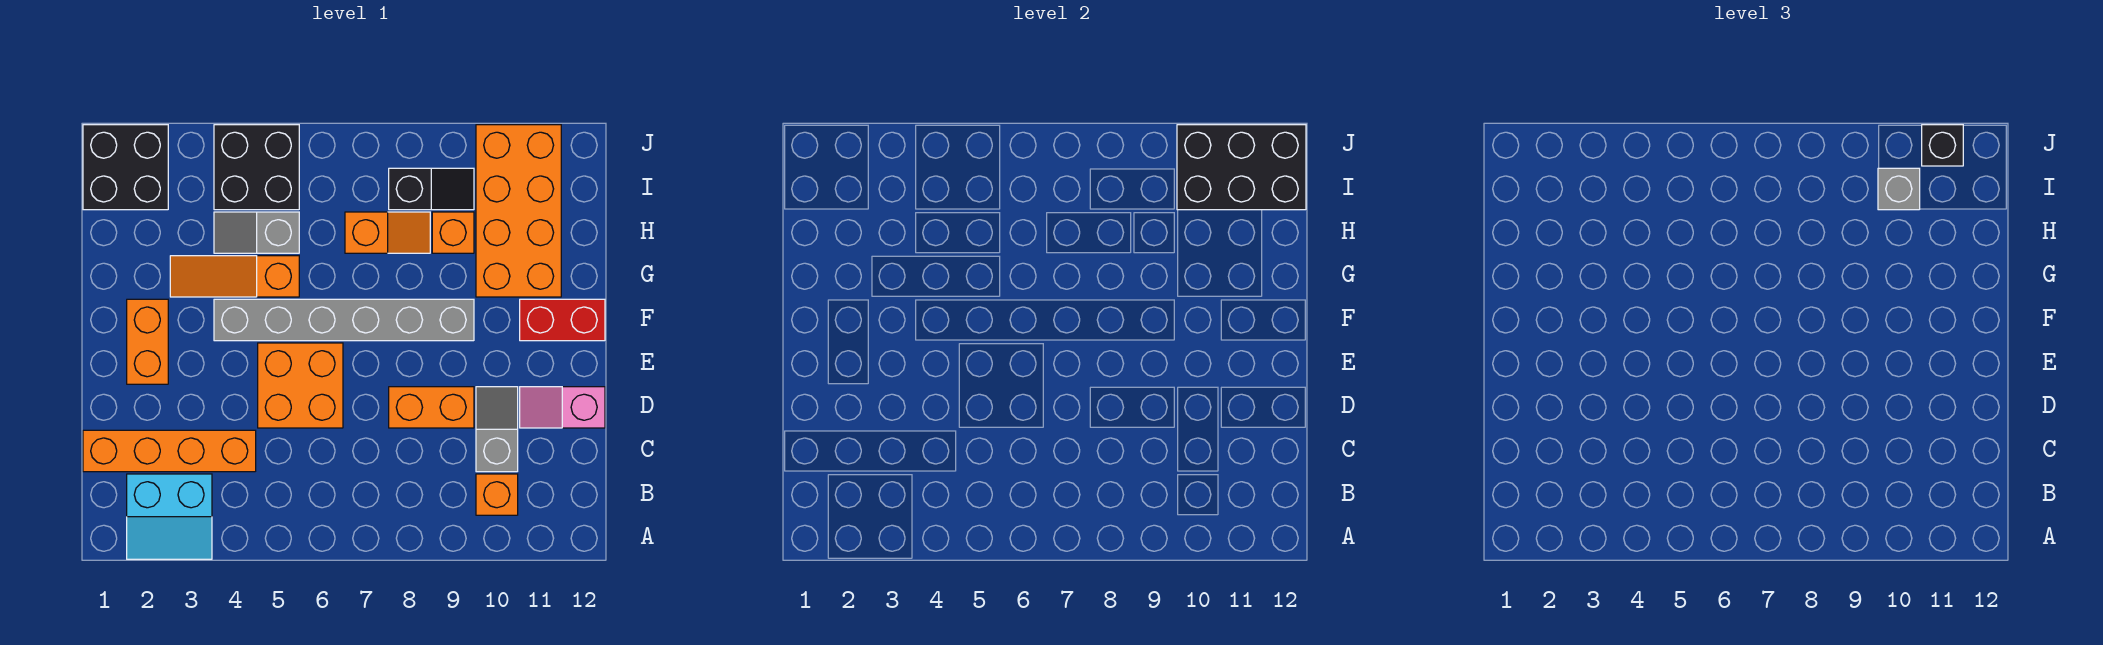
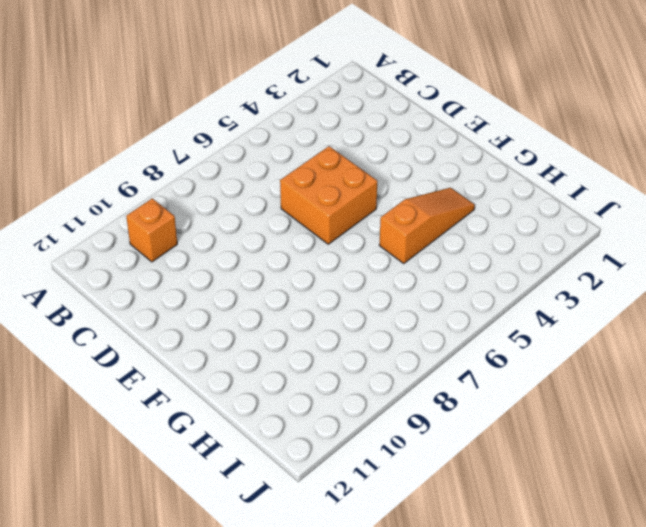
none -> cyan slope A2:B3 level 1 top B
none -> orange brick C1:C4 level 1
none -> grey slope C10:D10 level 1 top C

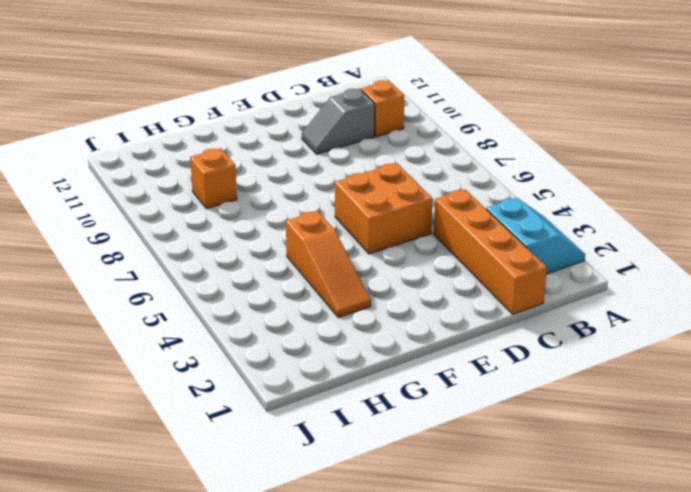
none -> orange brick D8:D9 level 1
none -> pink slope D11:D12 level 1 top 12
none -> orange brick E2:F2 level 1

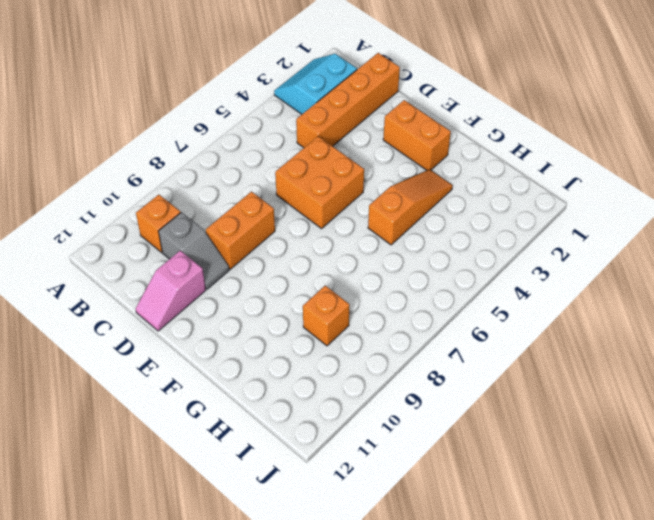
pink slope D11:D12 level 1 top 11 -> pink slope D11:D12 level 1 top 12
none -> grey brick F4:F9 level 1
none -> red brick F11:F12 level 1
none -> orange brick G10:J11 level 1

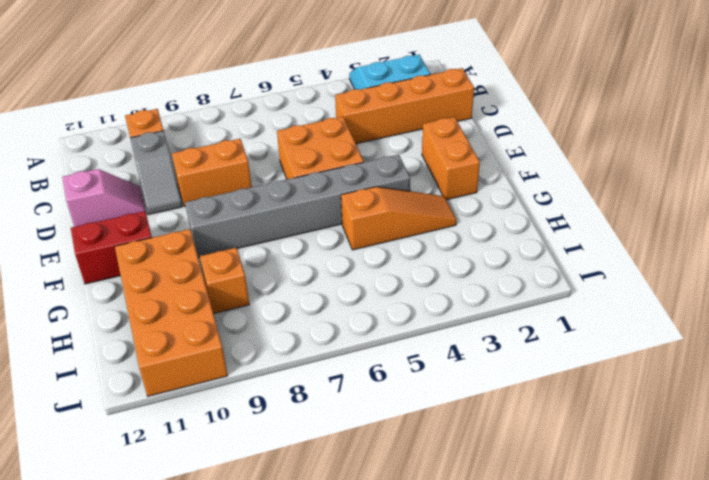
none -> grey slope H4:H5 level 1 top 5
none -> orange slope H7:H8 level 1 top 7
none -> black brick I1:J2 level 1

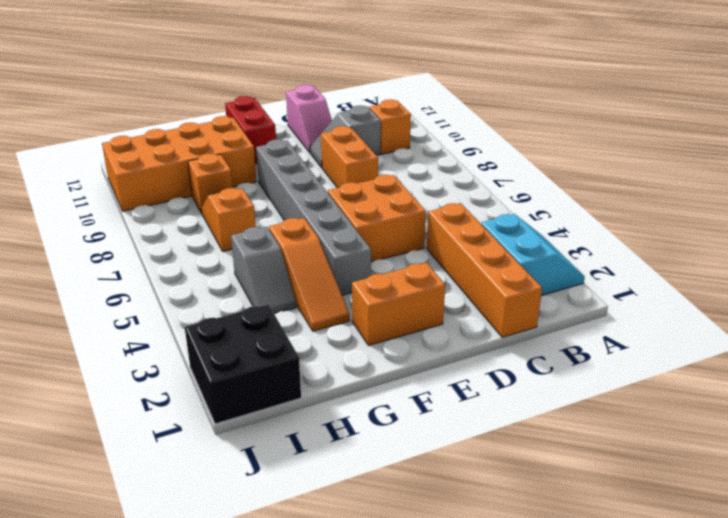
none -> black brick I4:J5 level 1
none -> black slope I8:I9 level 1 top 8
none -> black brick I10:J12 level 2

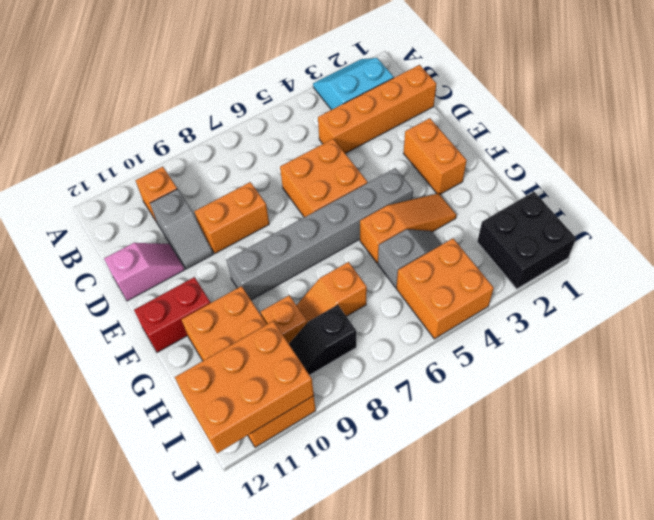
orange brick I4:J5 level 1 -> black brick I4:J5 level 1
orange brick I10:J12 level 2 -> black brick I10:J12 level 2
none -> grey brick I10 level 3
none -> black brick J11 level 3

